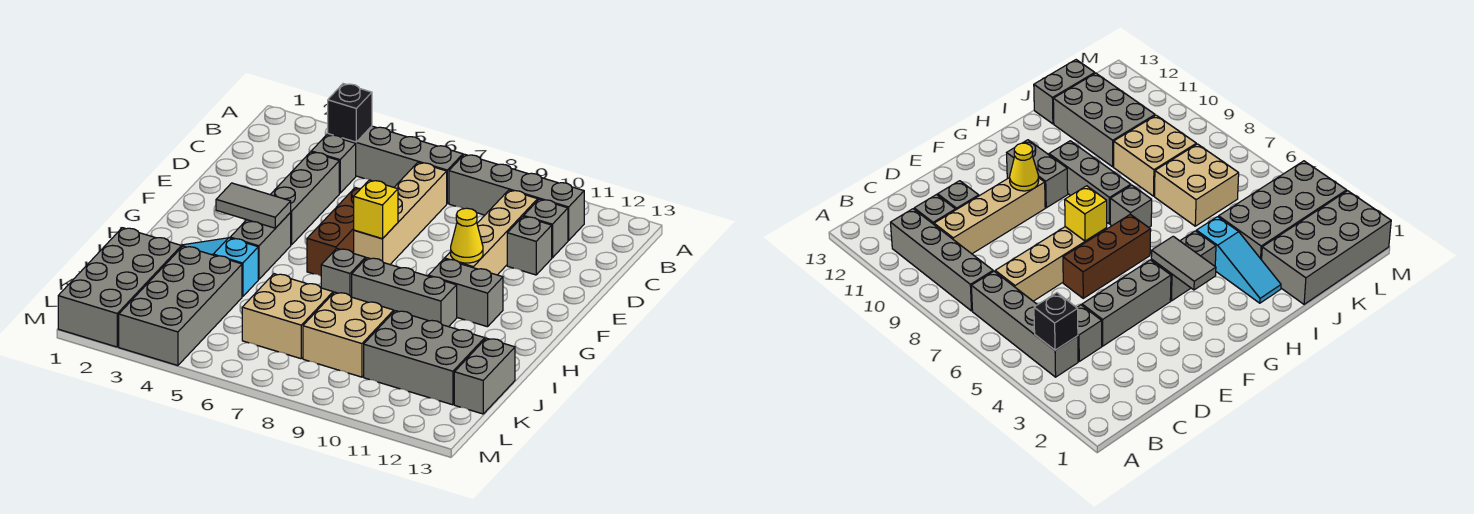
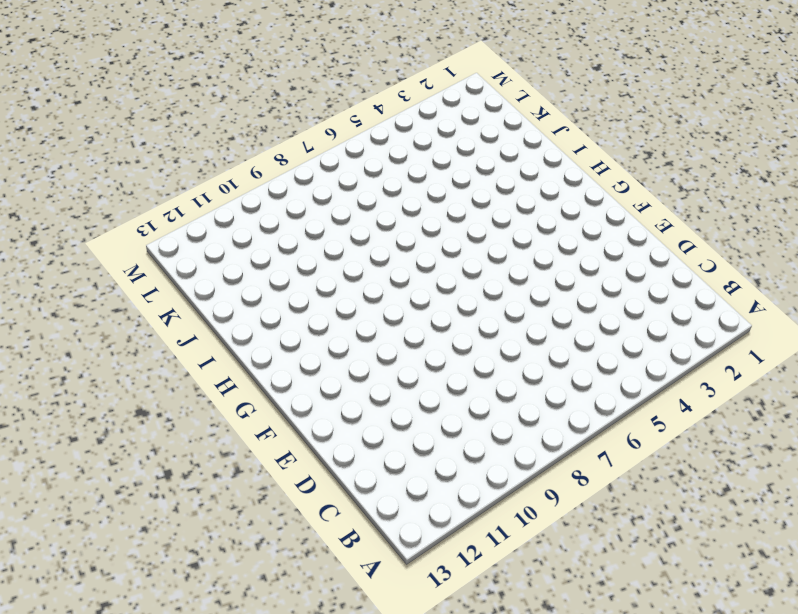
none -> grey brick B4:B7 level 1
none -> grey brick B8:B11 level 1
none -> grey brick C4 level 1

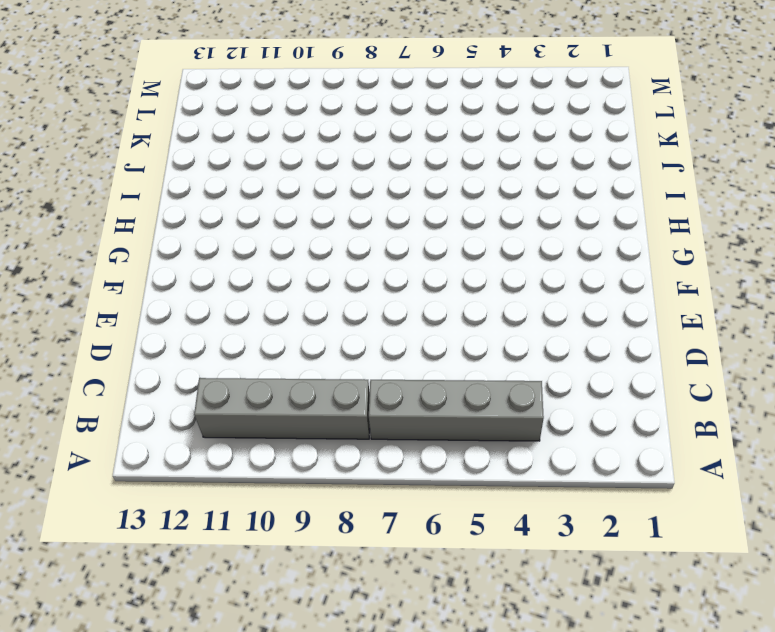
none -> grey brick C4 level 1
none -> tan brick C7:F7 level 1
none -> tan brick C10:F10 level 1

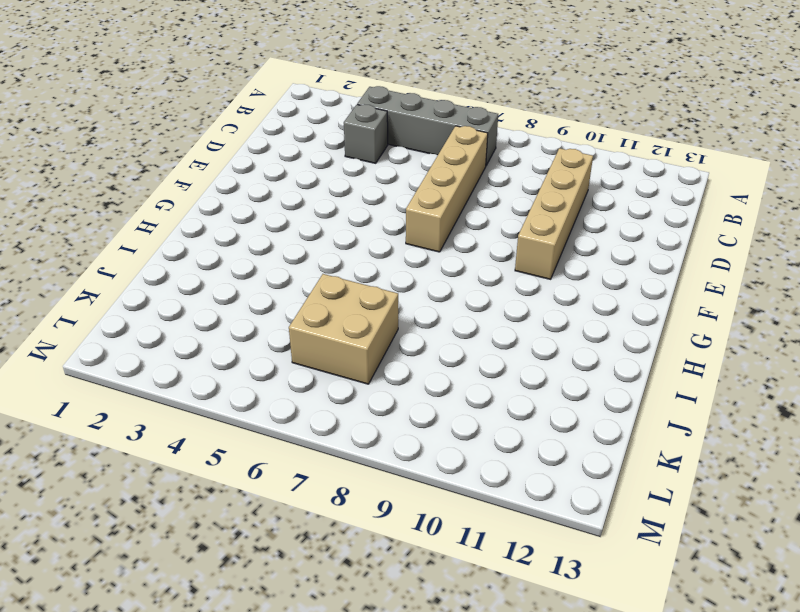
none -> grey brick B8:B11 level 1
none -> grey brick C11 level 1
none -> grey brick D4:F4 level 1

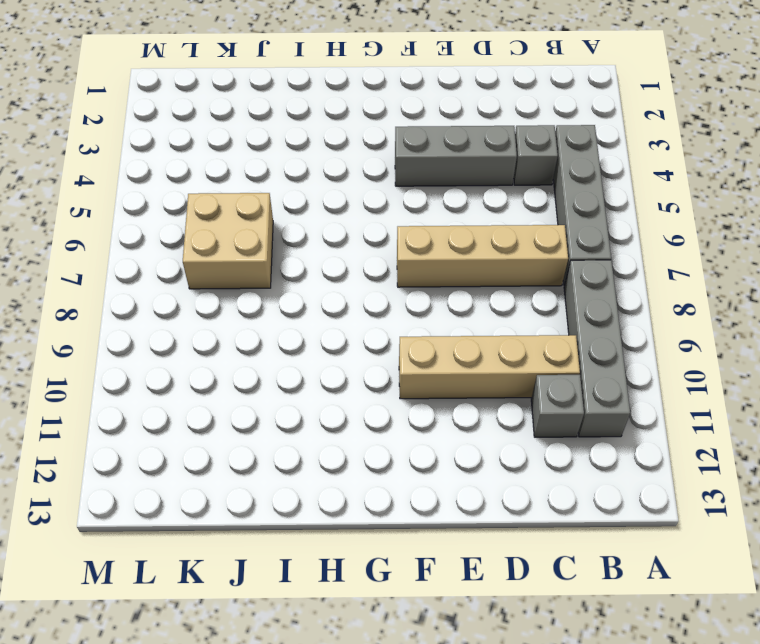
none -> grey brick D11 level 1
none -> brown brick E6:G6 level 1
none -> grey brick G4:H4 level 1

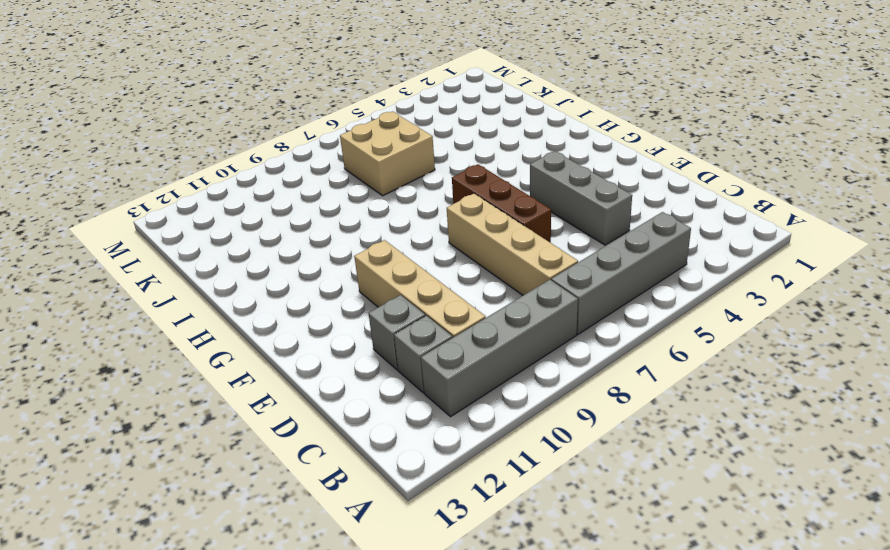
none -> grey brick C4 level 1
none -> grey brick G4:H4 level 1
none -> grey brick G10:G11 level 1

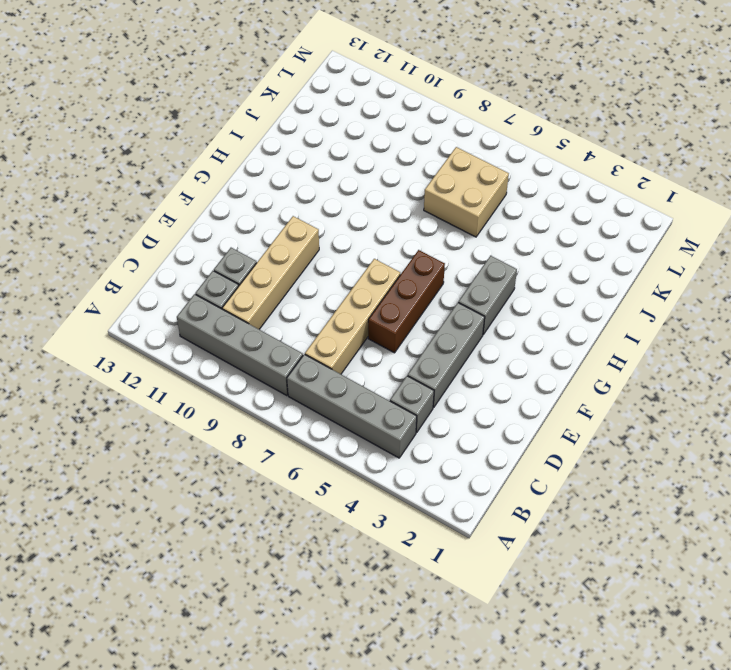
none -> grey brick G10:G11 level 1
none -> grey brick H7 level 1
none -> grey brick H8:H10 level 1

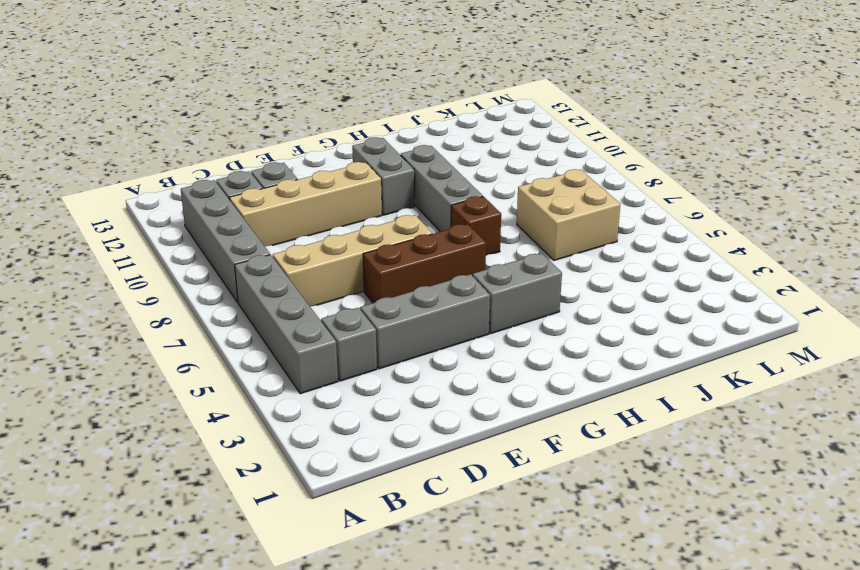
brown brick H7 level 1 -> grey brick H7 level 1
none -> cyan slope I2:I4 level 1 top 4
none -> grey brick J1:M2 level 1
none -> grey brick J3:M4 level 1

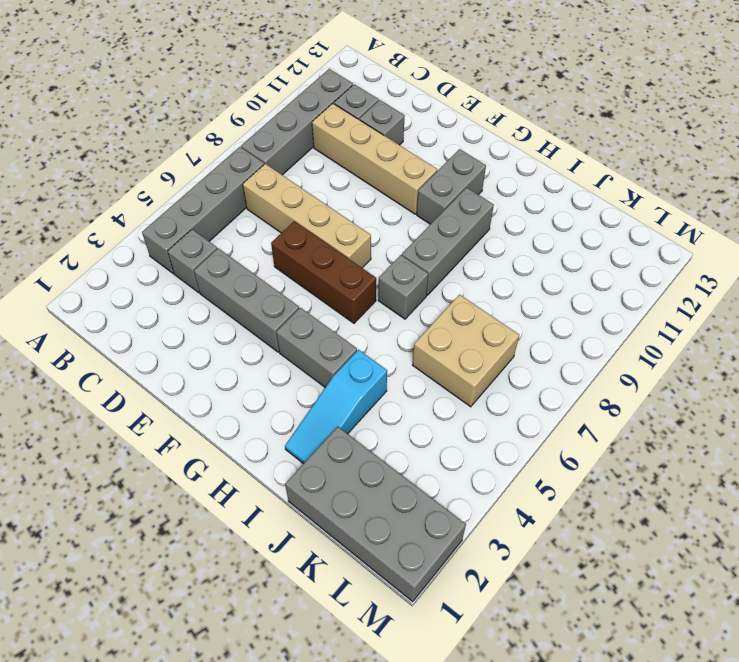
none -> grey brick J3:M4 level 1
none -> tan brick J8:K9 level 1
none -> grey brick J10:K12 level 1

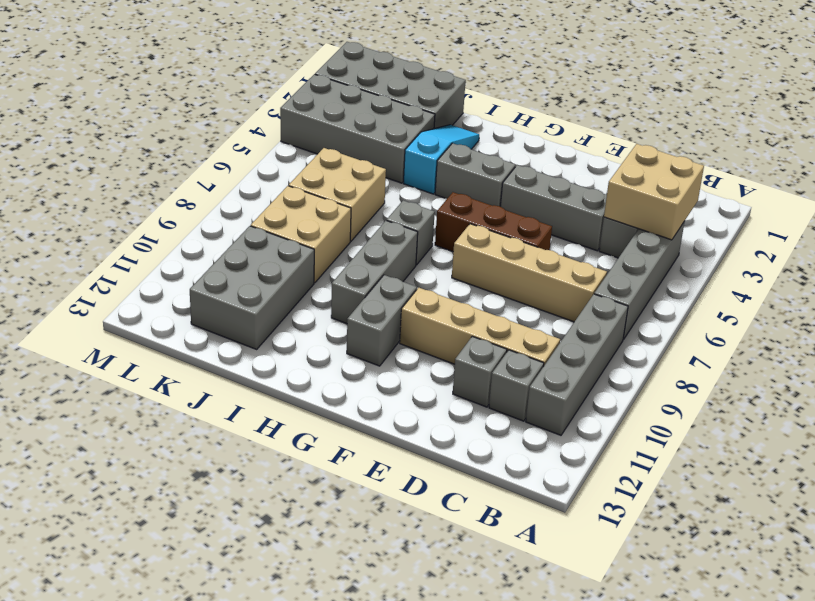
tan brick B3:C4 level 2 -> black brick B4 level 2
none -> grey brick J13:K13 level 1
none -> yellow brick F7 level 2
none -> yellow cone F10 level 2

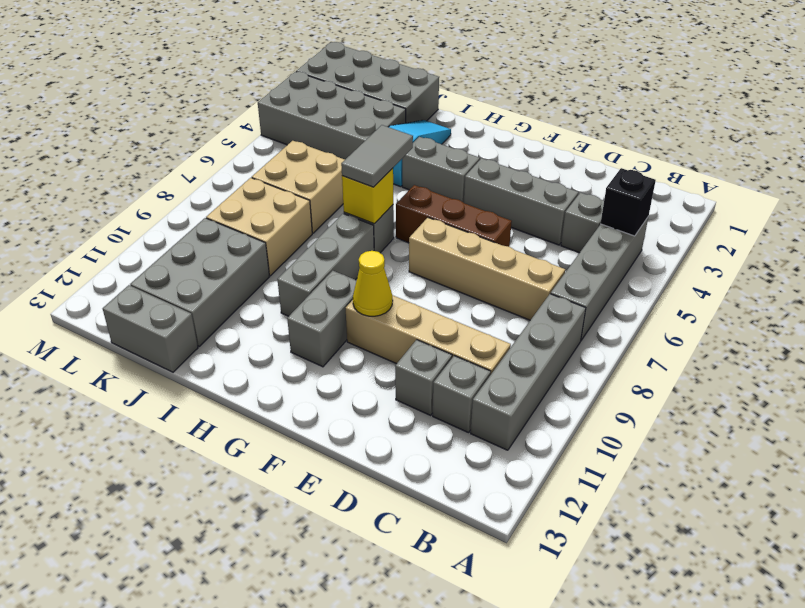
grey tile H6:H7 level 3 -> grey tile G3:G4 level 2
yellow brick H7 level 2 -> yellow brick F7 level 2

